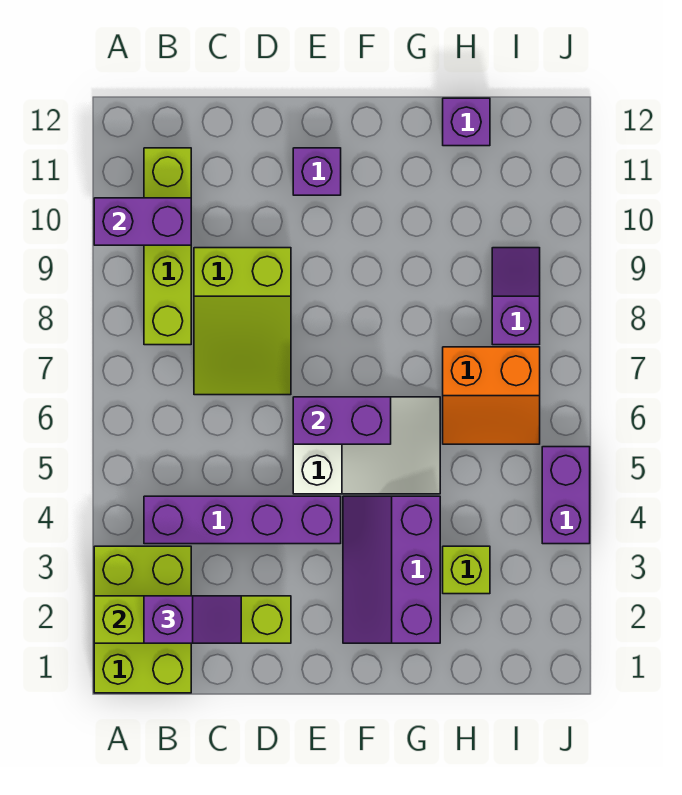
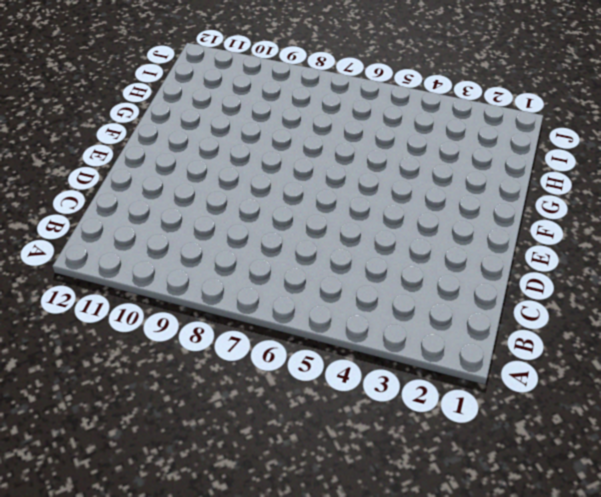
none -> lime brick A1:B3 level 1
none -> purple brick B4:E4 level 1
none -> lime brick B8:B11 level 1

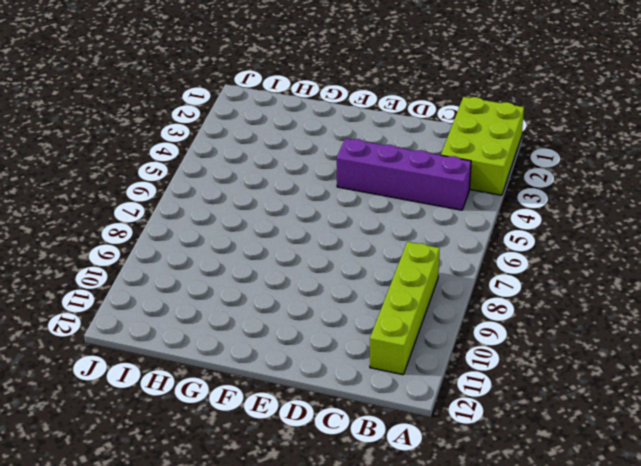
none -> lime slope C7:D9 level 1 top 9
none -> white slope E5:G6 level 1 top E
none -> purple brick E11 level 1

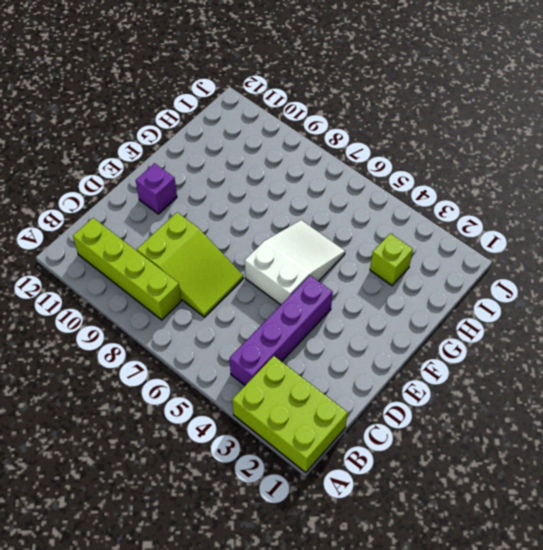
none -> purple slope F2:G4 level 1 top G
none -> orange slope H6:I7 level 1 top 7
none -> purple brick H12 level 1

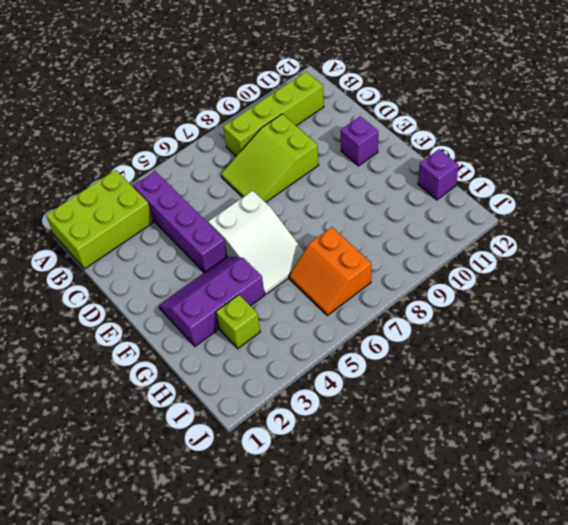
none -> purple slope I8:I9 level 1 top 8
none -> purple brick J4:J5 level 1
none -> lime brick A2:D2 level 2

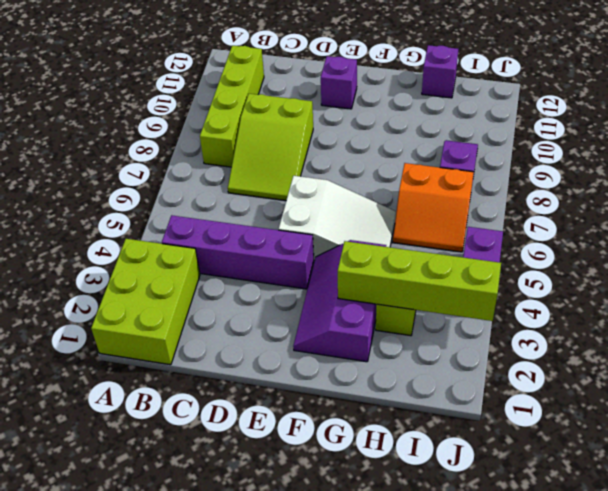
lime brick G3:J3 level 2 -> lime brick A2:D2 level 2
none -> purple brick A10:B10 level 2
none -> purple brick E6:F6 level 2
none -> purple slope B2:C2 level 3 top B

